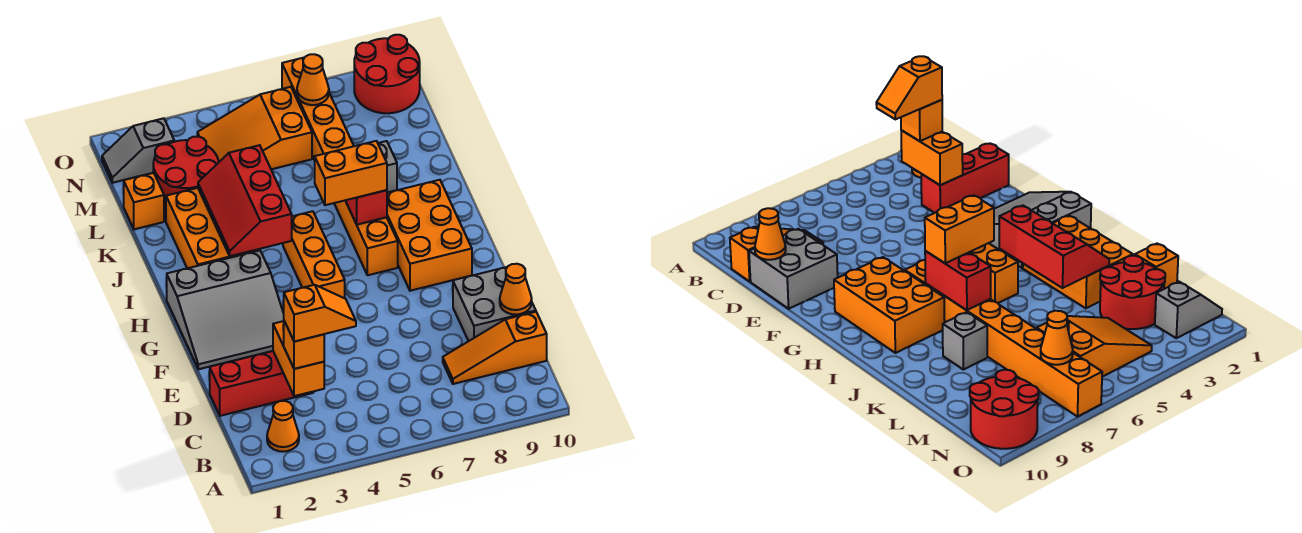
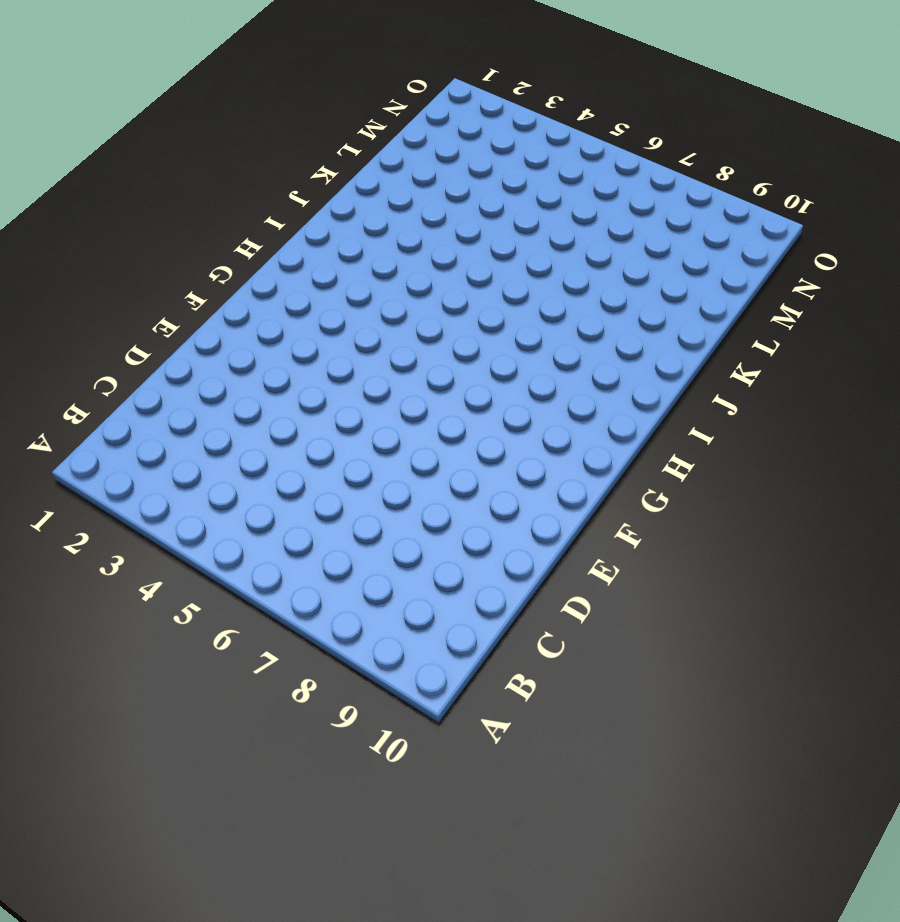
none -> orange cone B2 level 1
none -> orange slope C8:C10 level 1 top 10
none -> red brick D1:D3 level 1

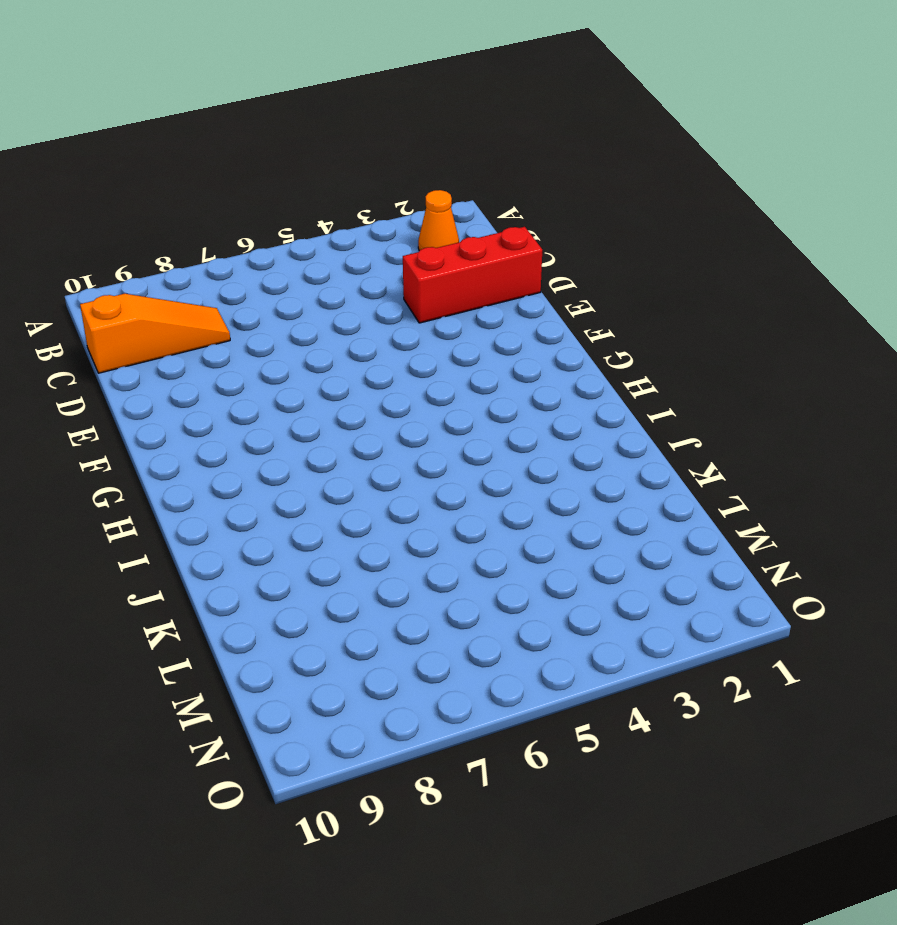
none -> grey brick D9:E10 level 1
none -> grey slope F1:H3 level 1 top H
none -> orange brick G5:I5 level 1

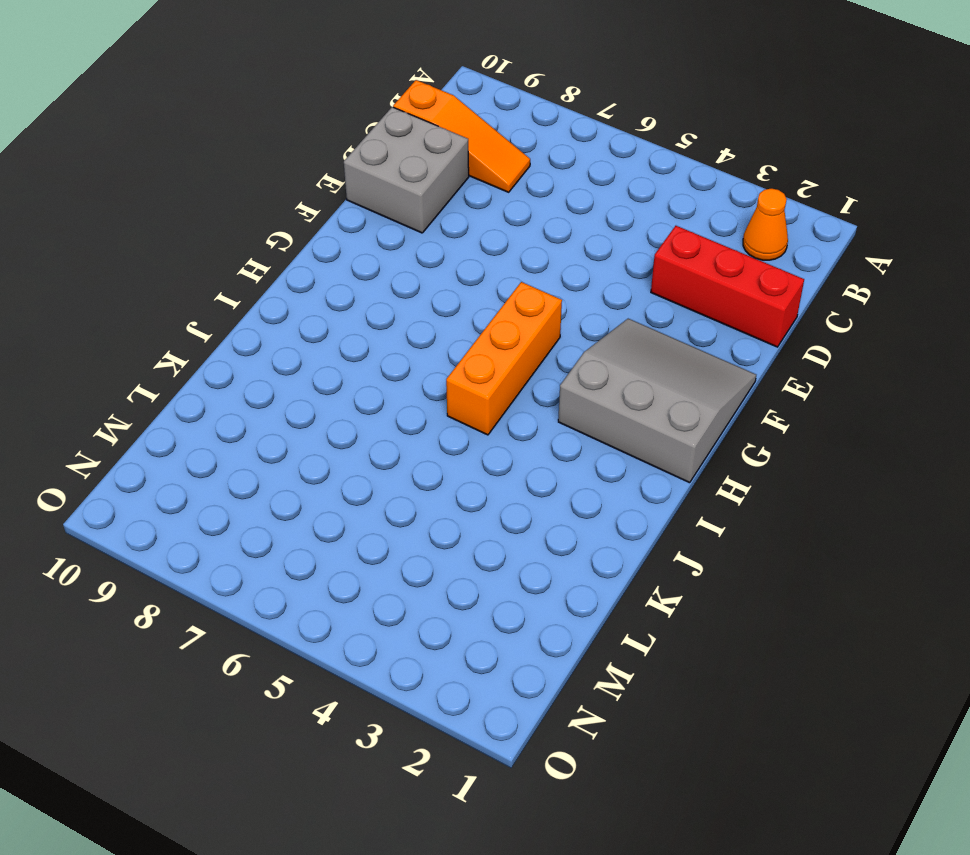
none -> orange brick G8:I9 level 1
none -> orange brick H7:O7 level 1
none -> orange brick I2:K3 level 1

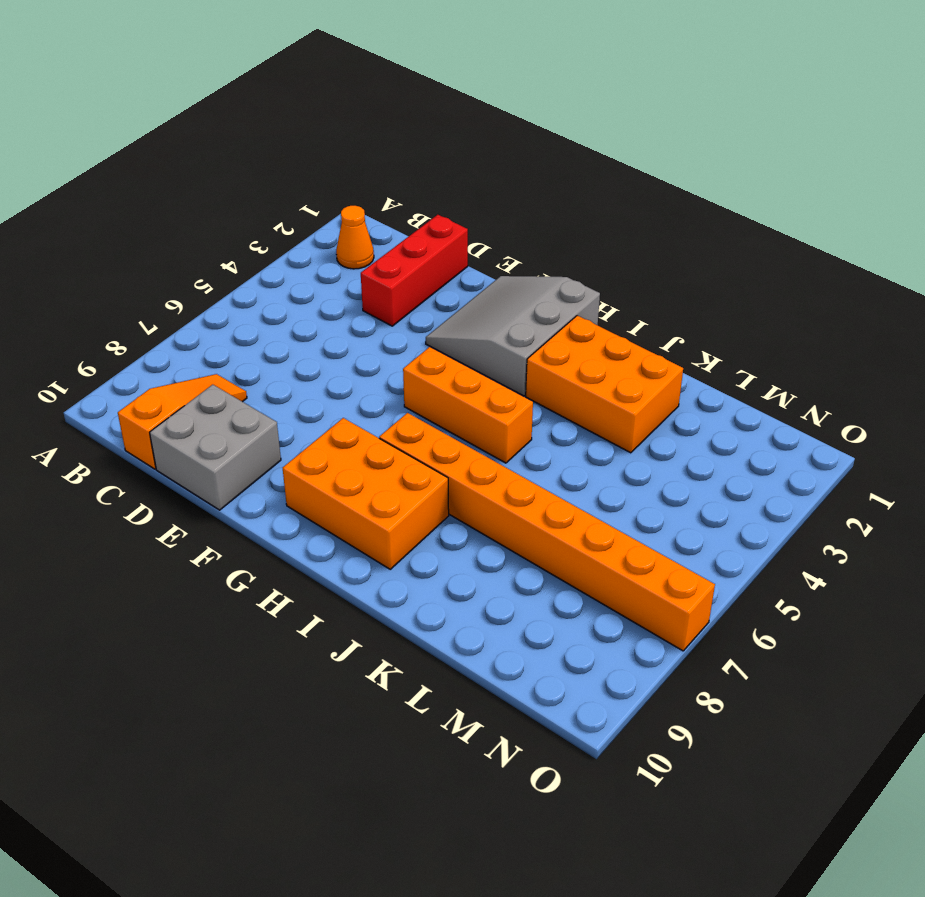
none -> grey brick K8 level 1
none -> orange brick L1 level 1
none -> red round brick L2:M3 level 1

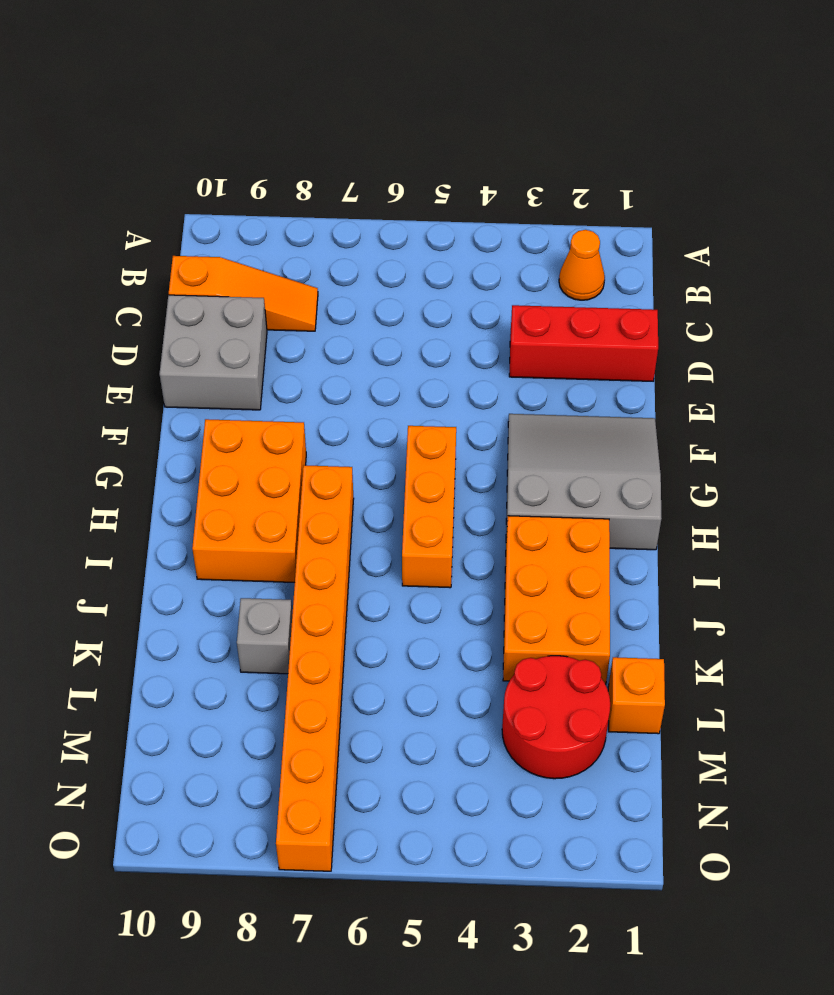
none -> orange slope M4:N6 level 1 top 6
none -> grey slope N1:N2 level 1 top 2
none -> red round brick N9:O10 level 1

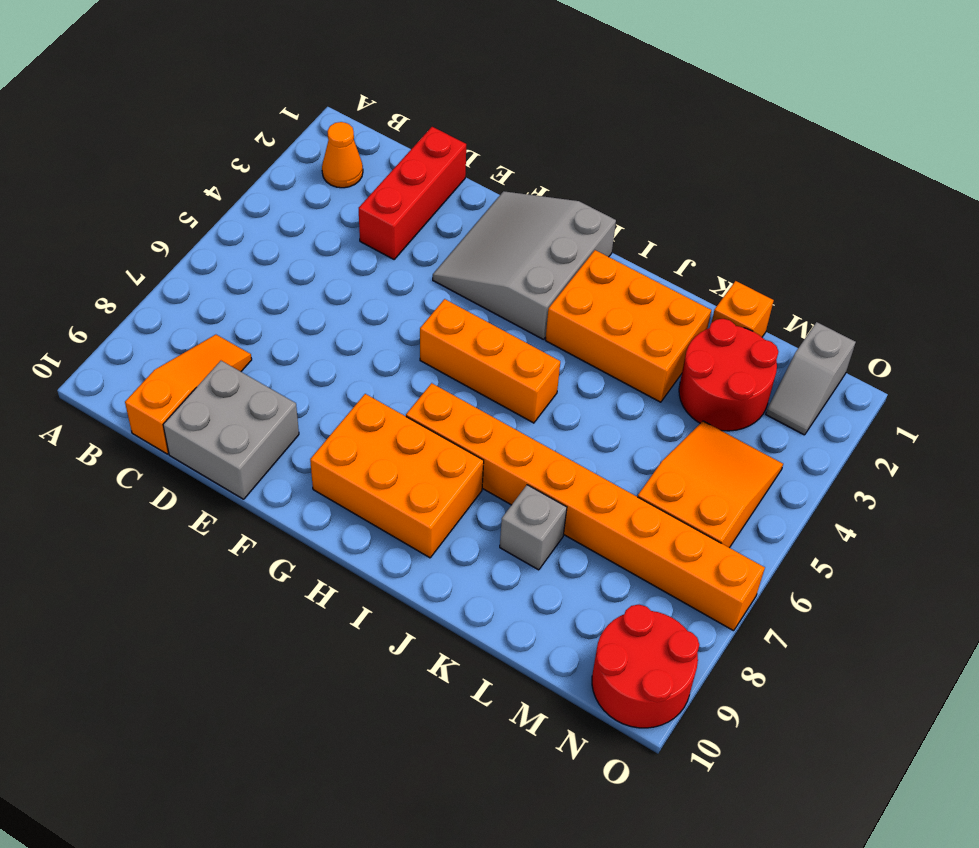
grey slope N1:N2 level 1 top 1 -> grey slope N1:N2 level 1 top 2
none -> orange brick C3:D3 level 2
none -> orange cone D10 level 2
none -> red slope I3:K4 level 2 top 4

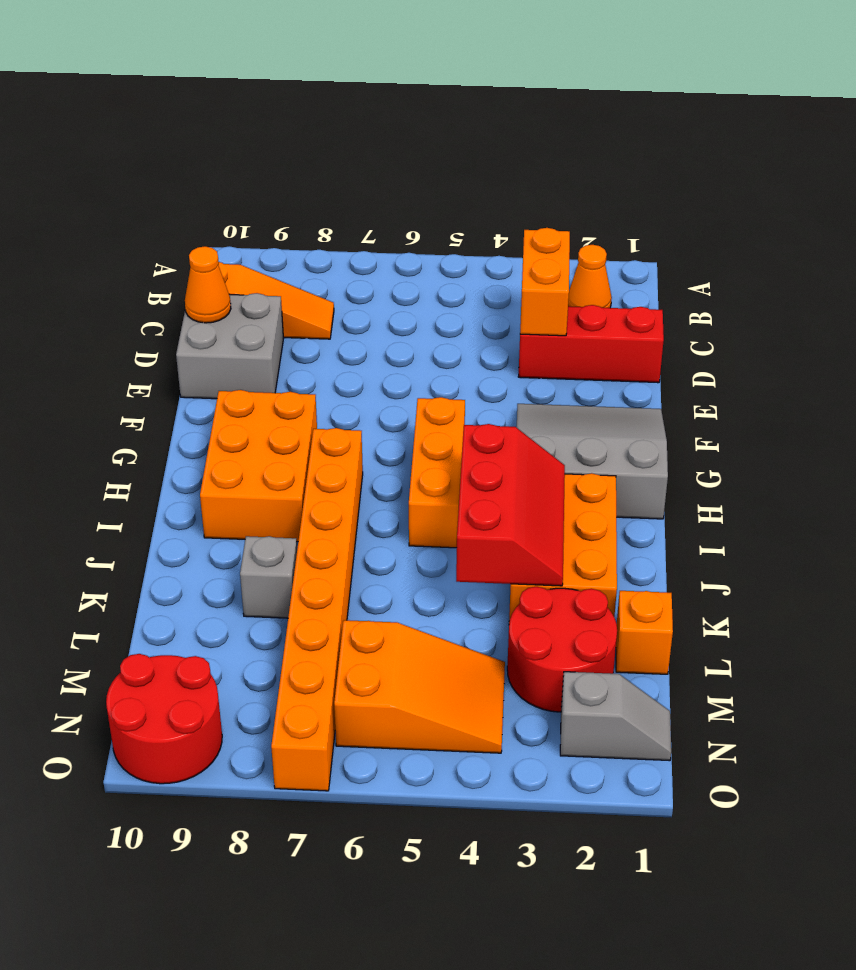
none -> red brick I7:J7 level 2
none -> orange cone N7 level 2
none -> orange brick C3 level 3

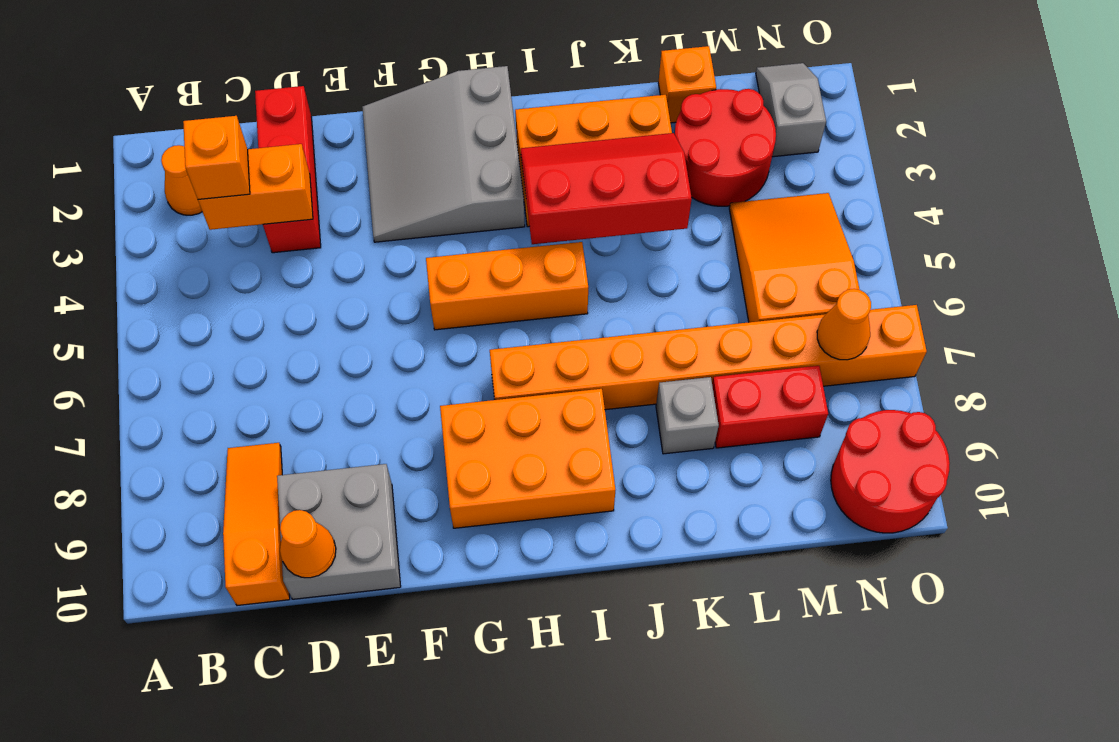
red brick L8:M8 level 1 -> red brick I7:J7 level 2
none -> orange brick I6:I7 level 3
none -> orange slope C3:C4 level 4 top 3

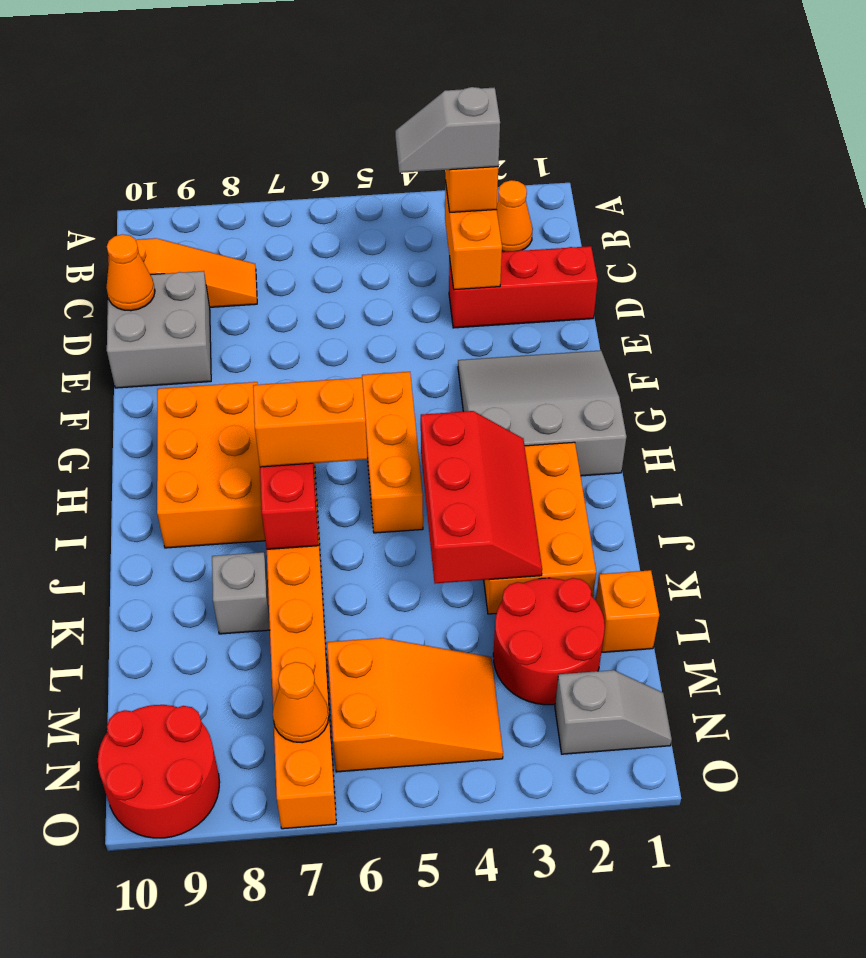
grey slope C3:C4 level 4 top 3 -> orange slope C3:C4 level 4 top 3

